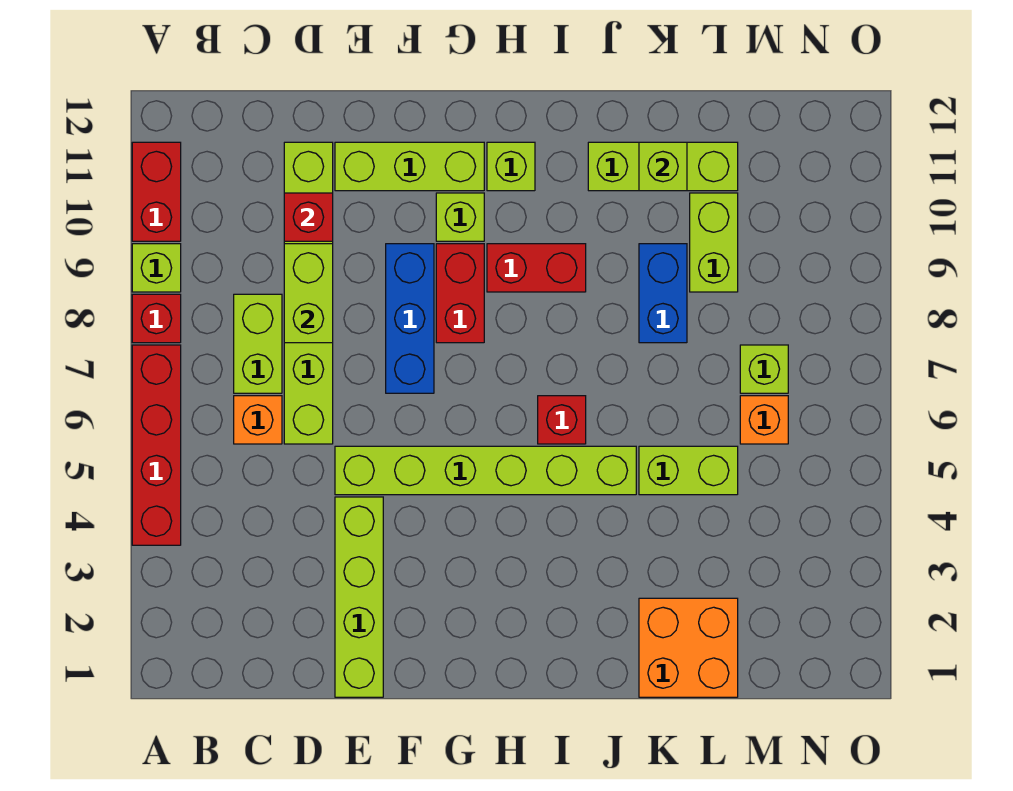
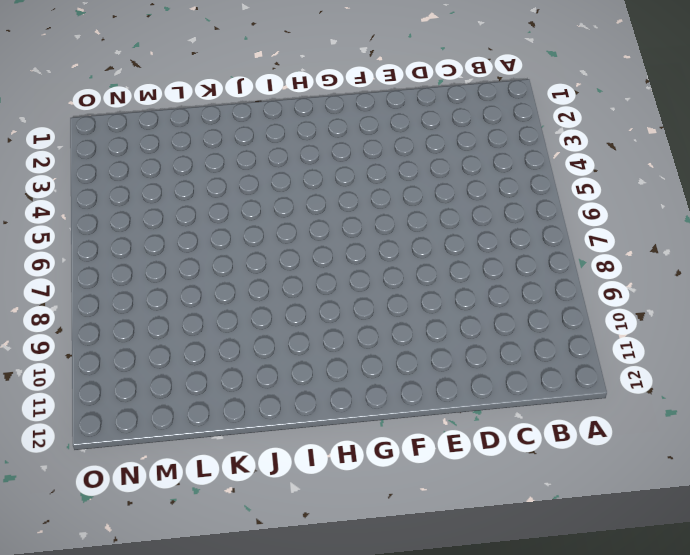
none -> red brick A4:A7 level 1
none -> red brick A8 level 1
none -> lime brick A9 level 1

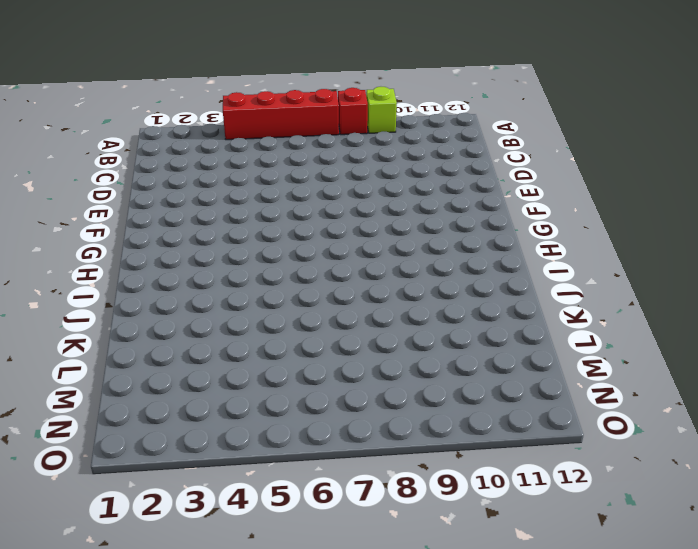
none -> red brick A10:A11 level 1
none -> orange brick C6 level 1
none -> lime brick C7:C8 level 1

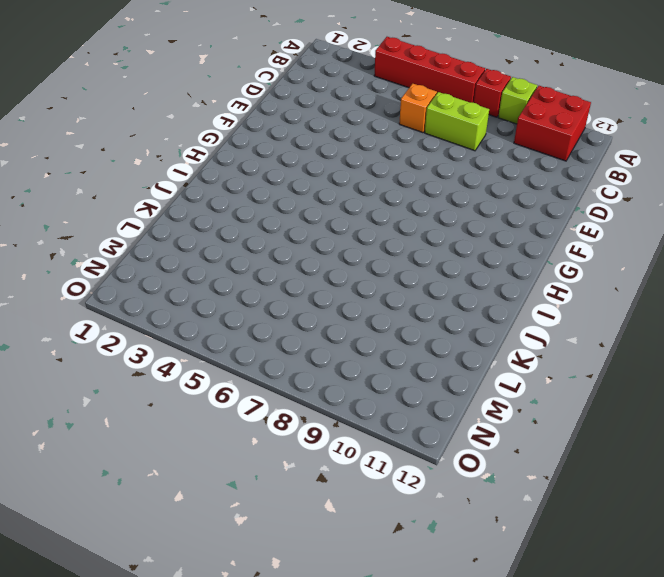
red brick A10:B11 level 1 -> red brick A10:A11 level 1
none -> lime brick D6:D11 level 1
none -> lime brick E1:E4 level 1
none -> lime brick E5:J5 level 1

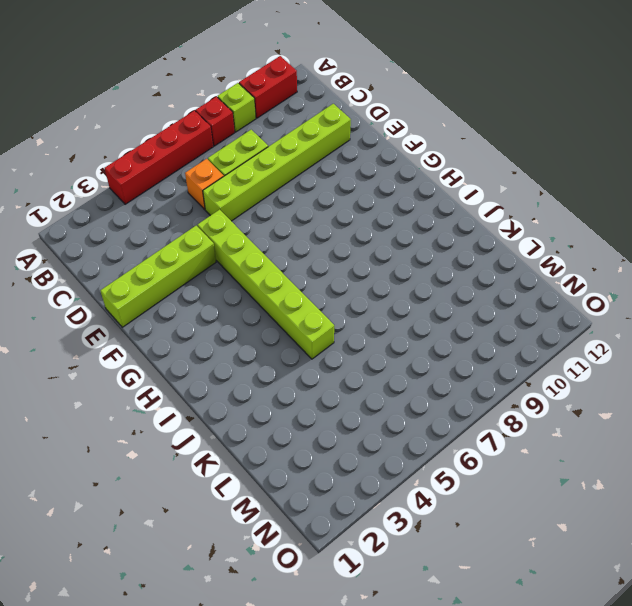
none -> lime brick E11:G11 level 1
none -> blue brick F7:F9 level 1
none -> red brick G8:G9 level 1

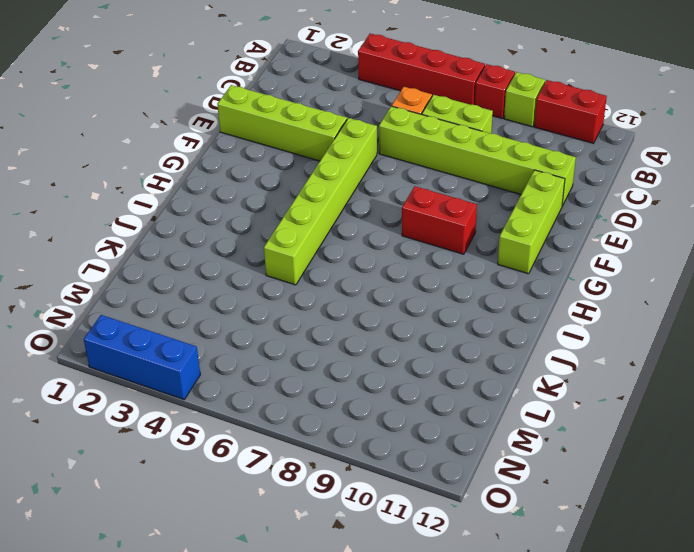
blue brick O2:O4 level 1 -> blue brick F7:F9 level 1
none -> lime brick G10 level 1
none -> red brick H9:I9 level 1
none -> lime brick H11 level 1

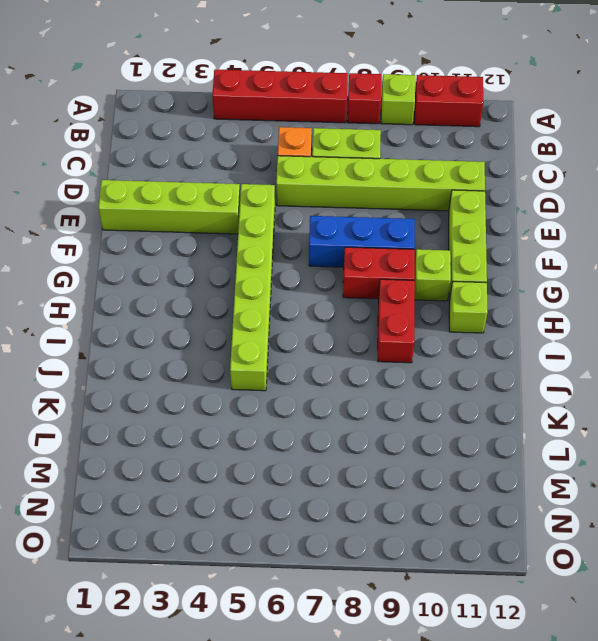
none -> red brick I6 level 1
none -> lime brick J11:L11 level 1
none -> orange brick K1:L2 level 1

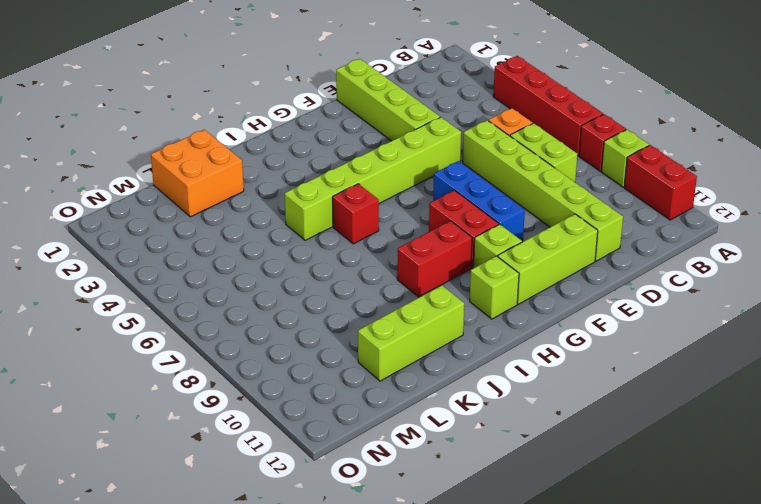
none -> lime brick K5:L5 level 1
none -> blue brick K8:K9 level 1
none -> lime brick L9:L10 level 1

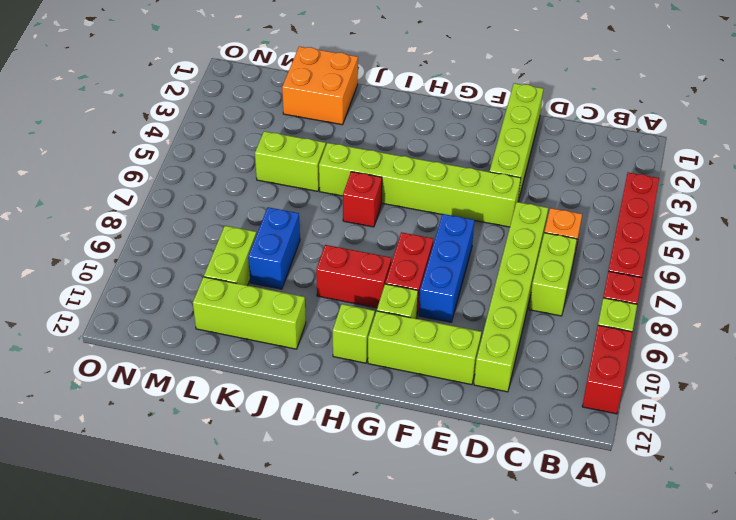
none -> orange brick M6 level 1
none -> lime brick M7 level 1
none -> lime brick D8:D9 level 2

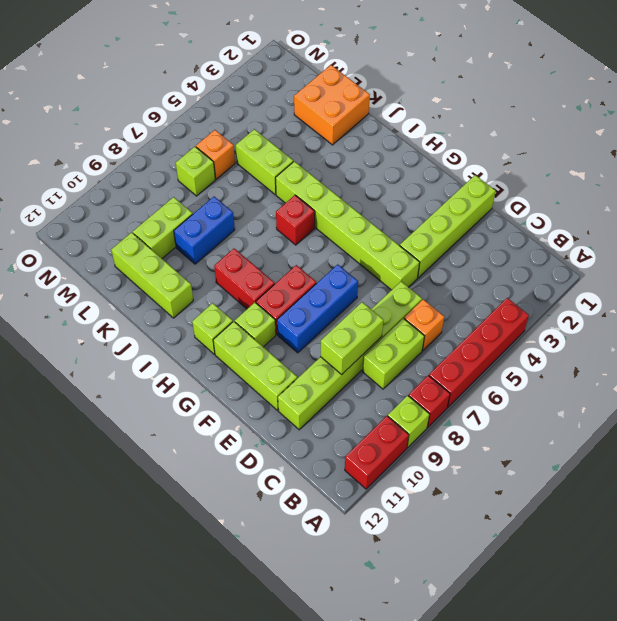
none -> red brick D10 level 2
none -> lime brick K11 level 2

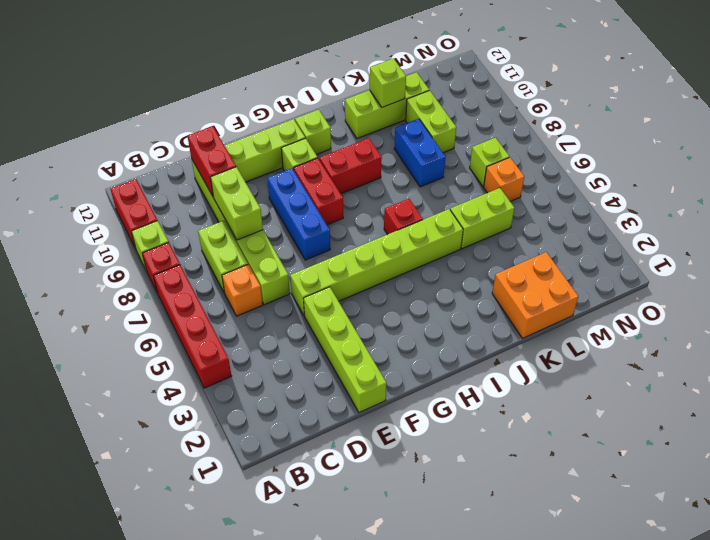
red brick D10:D11 level 2 -> red brick D10 level 2

